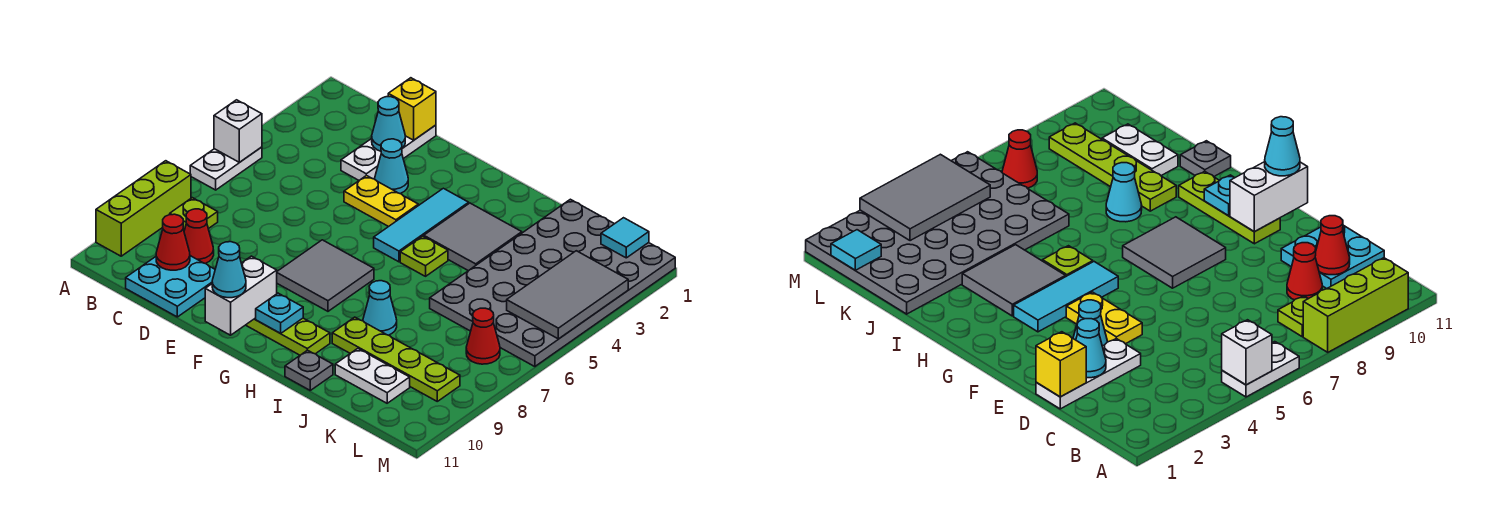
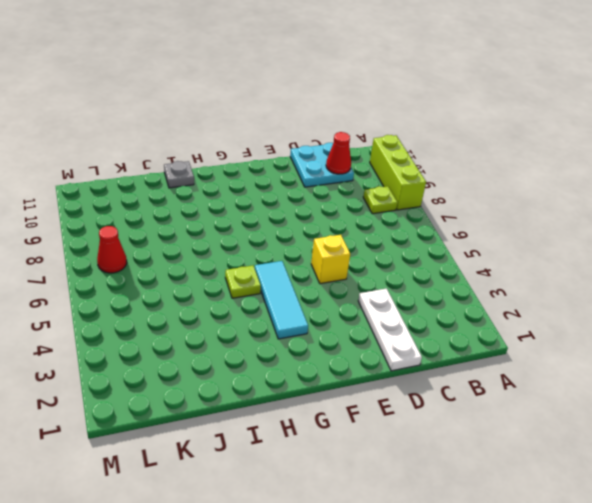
yellow brick E5 level 1 -> yellow brick D1 level 2
none -> white plate A5:A6 level 1
none -> red cone C9 level 1
none -> cyan cone E3 level 1

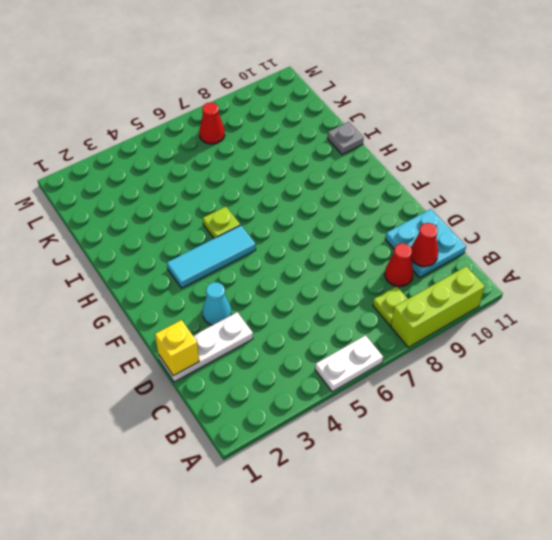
none -> yellow plate E4:F4 level 1
none -> grey tile F7:G8 level 1
none -> lime plate F10:H10 level 1

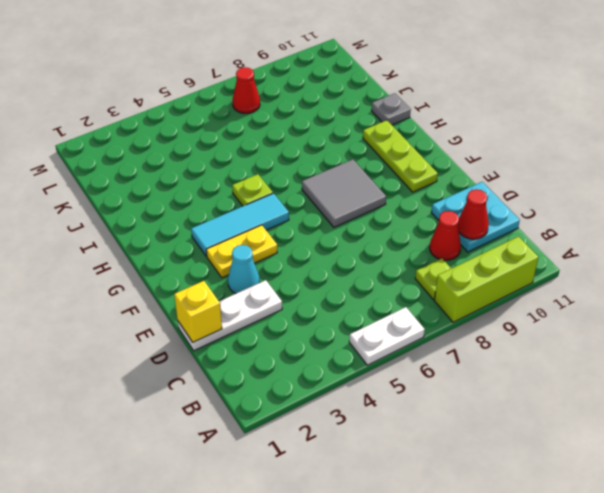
yellow plate F3:F4 level 1 -> yellow plate E4:F4 level 1
none -> grey tile H3:I4 level 1
none -> cyan cone I8 level 1
none -> lime plate I9:L9 level 1

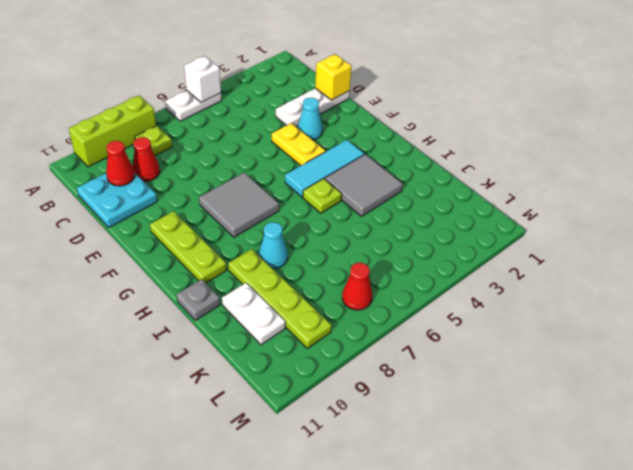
none -> grey plate J1:M6 level 1
none -> cyan cone D2 level 2
none -> white brick F10:F11 level 2

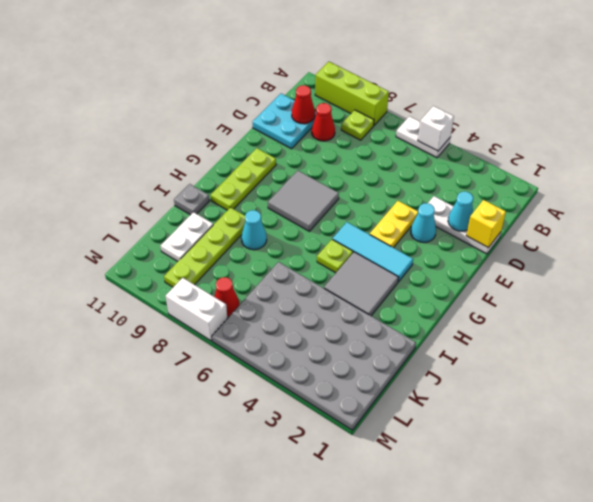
white brick M7:M8 level 1 -> white brick F10:F11 level 2
none -> cyan plate G10 level 2
none -> cyan tile L1 level 2
none -> grey tile L3:M5 level 2

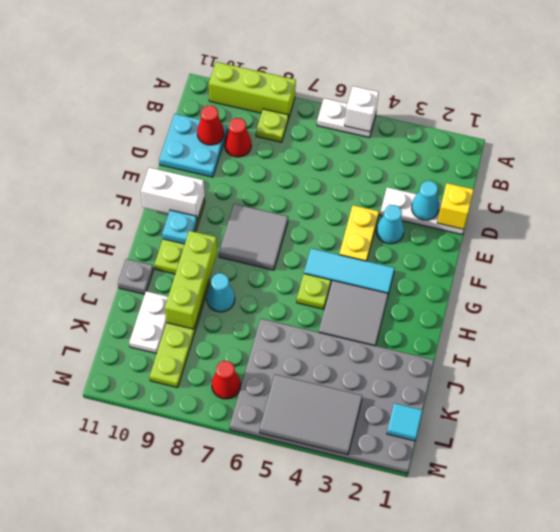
lime brick H9:J9 level 2 -> none
none -> cyan cone F11 level 3

